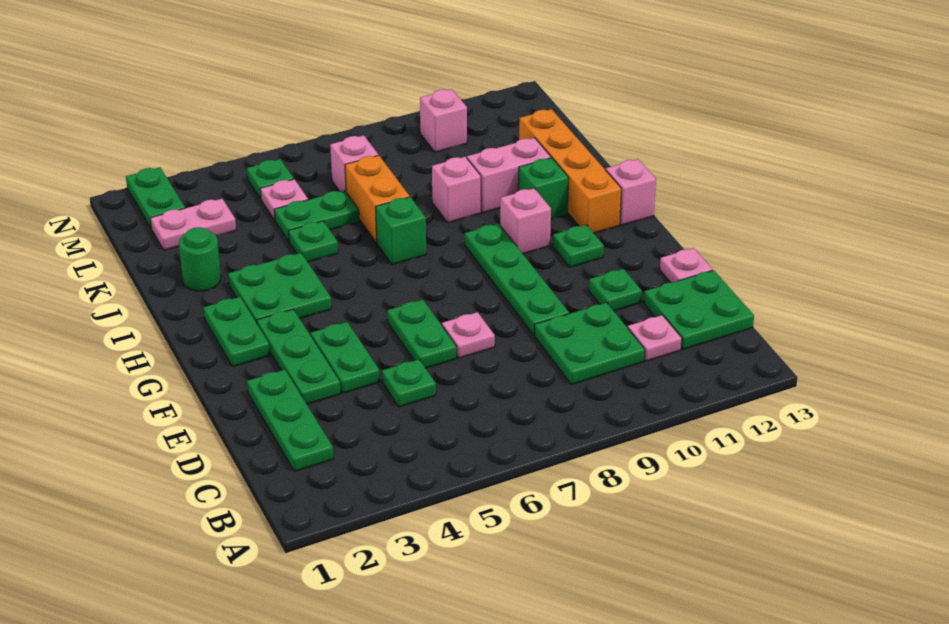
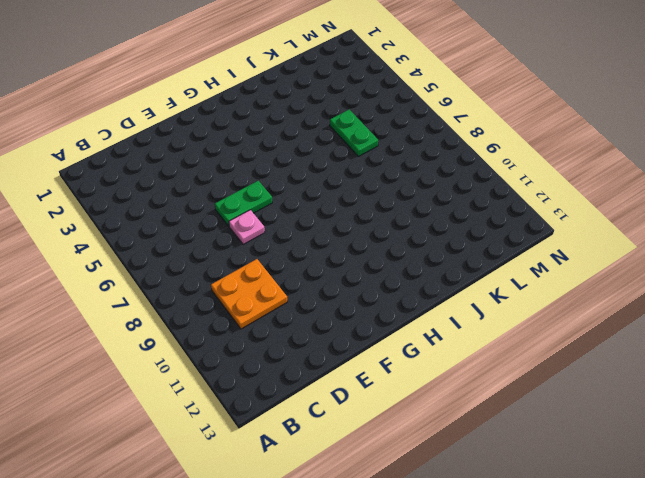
orange plate C9:D10 level 1 -> green plate C9:D10 level 1
none -> green plate C2:E2 level 1
none -> pink plate C11 level 1
none -> green plate C12:D13 level 1
none -> green plate D5 level 1

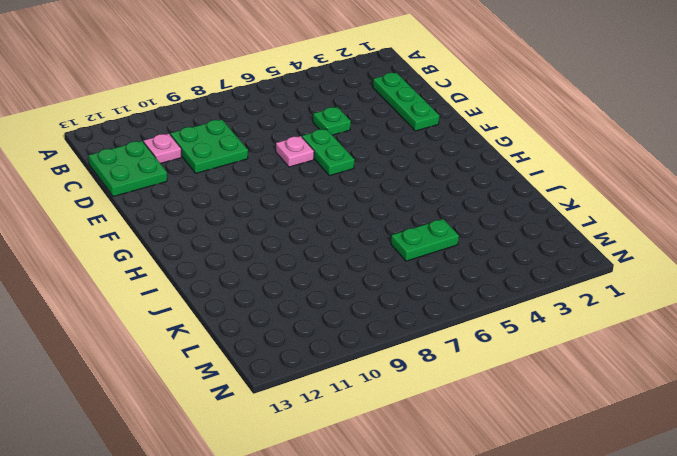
none -> green plate E3:G3 level 1
none -> green plate E4:F4 level 1
none -> green plate E9:H9 level 1
none -> green plate E11 level 1

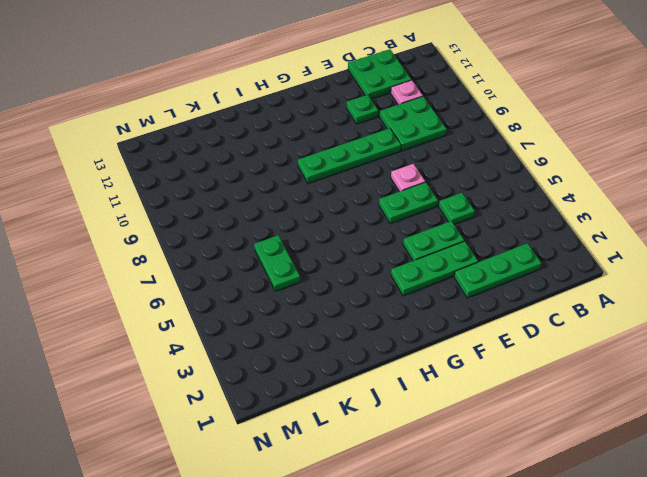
none -> pink plate E13 level 1
none -> green plate G2:H2 level 1
none -> green plate G11 level 1
none -> green plate H3:I4 level 1

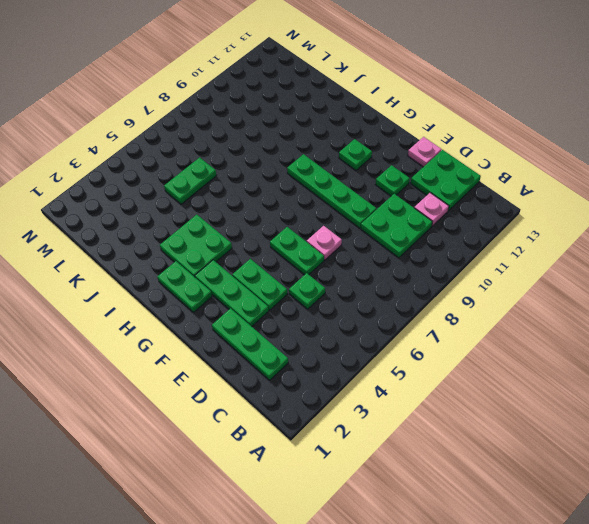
none -> pink brick H10 level 1
none -> orange brick H12:K12 level 1
none -> pink brick H13 level 1
none -> green brick I7 level 1

